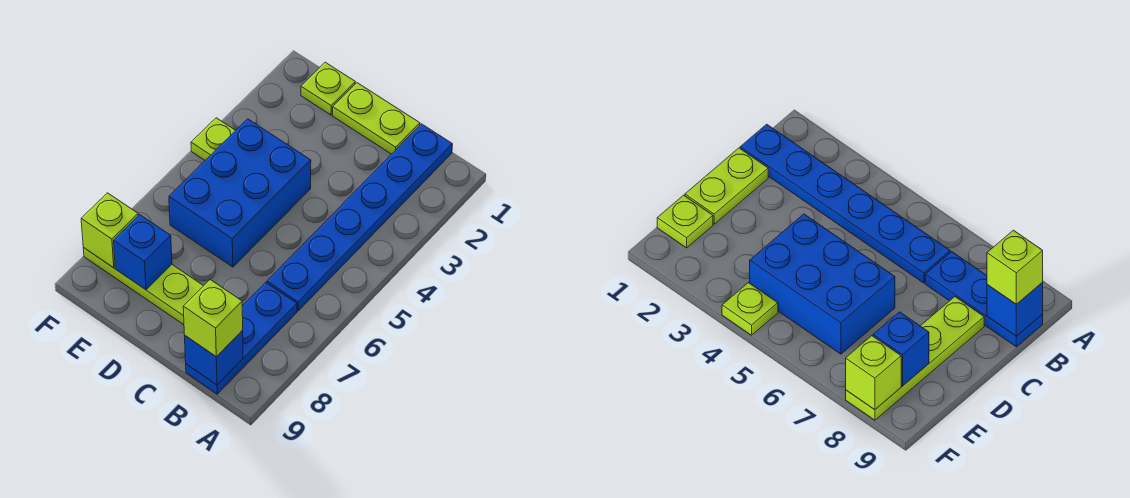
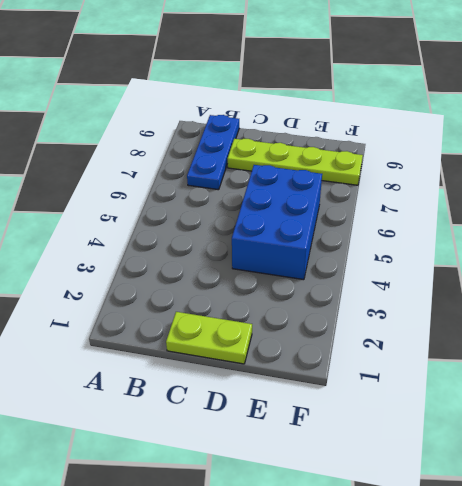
none -> blue plate B1:B6 level 1
none -> lime plate E1 level 1

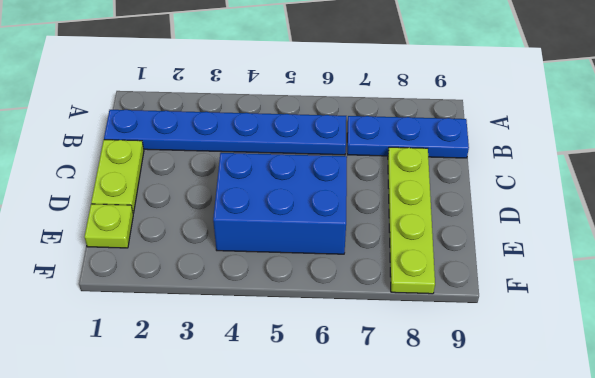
none -> lime plate F4 level 1
none -> blue brick B9 level 2

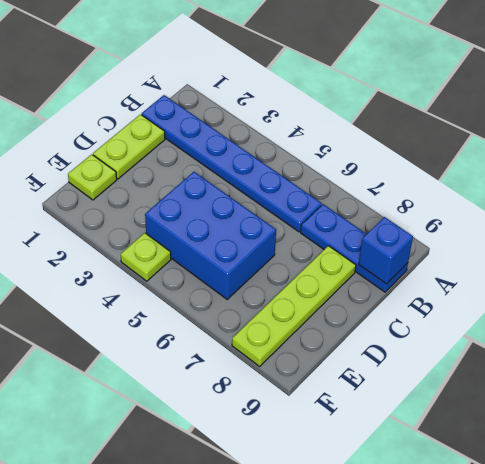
none -> blue brick E8 level 2
none -> lime brick F8 level 2

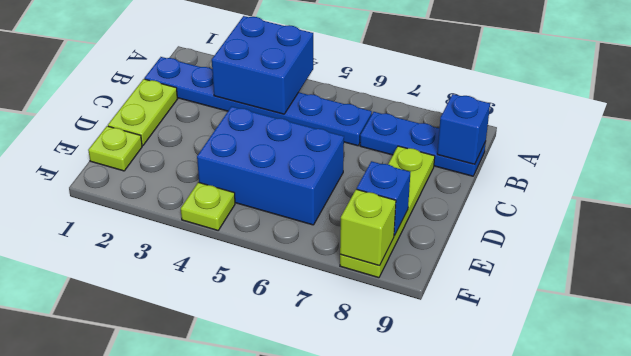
blue brick A3:B4 level 2 -> none
none -> lime brick B9 level 3

